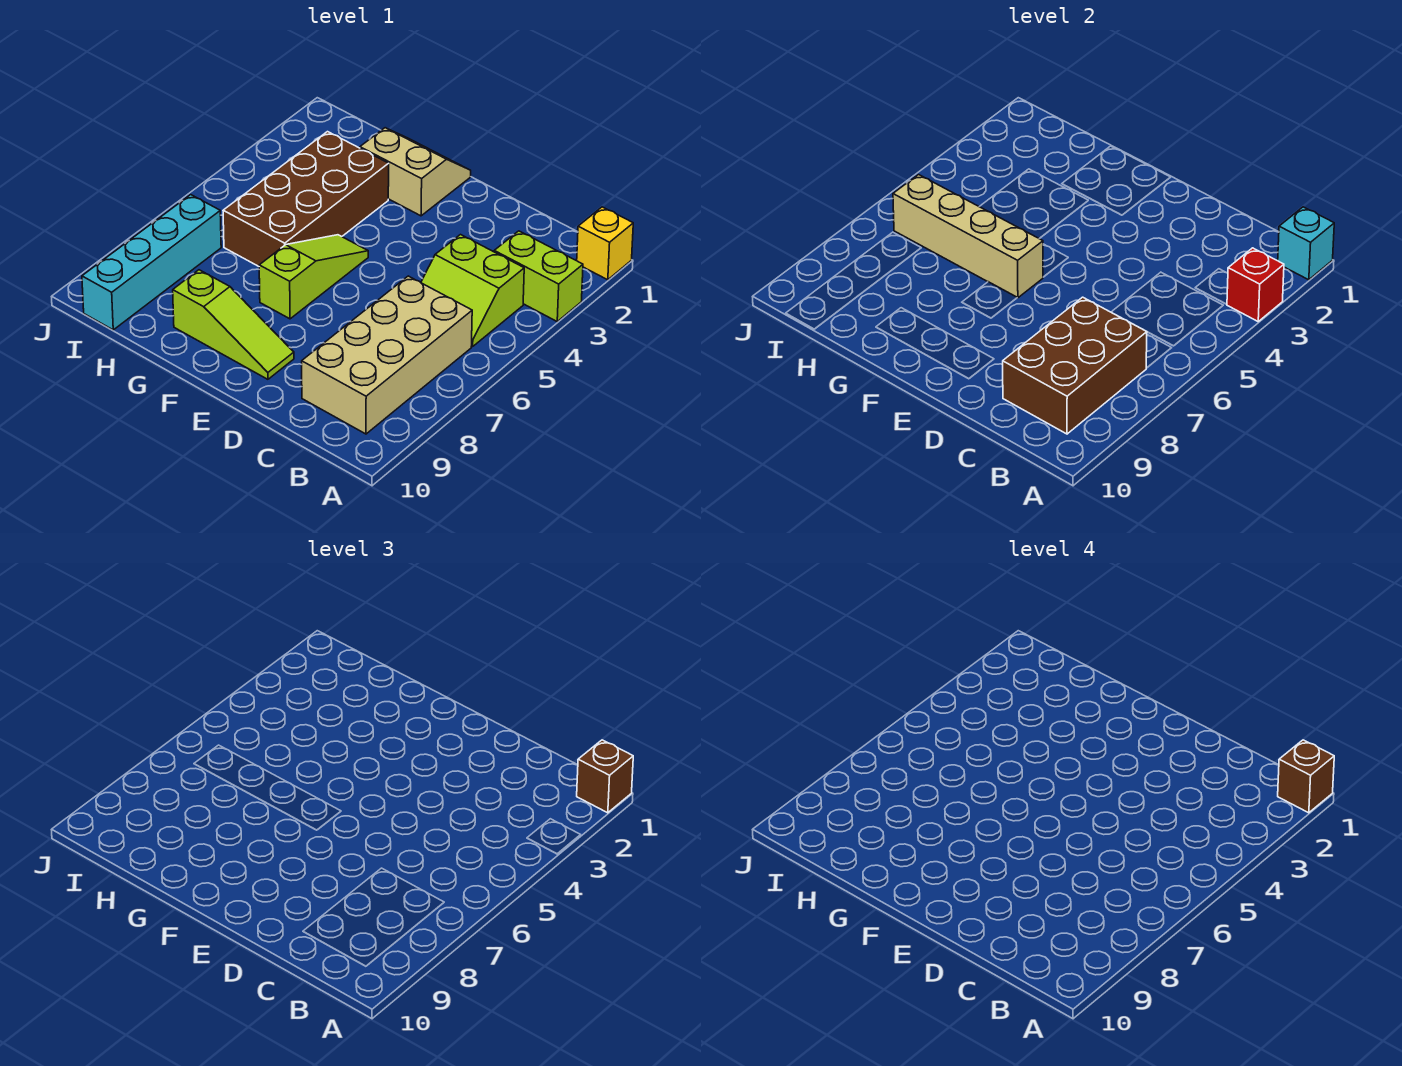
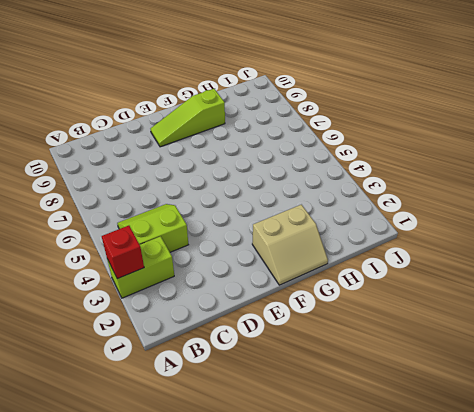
none -> yellow brick A1 level 1
none -> tan brick B6:C9 level 1
none -> lime slope F5:F7 level 1 top 7

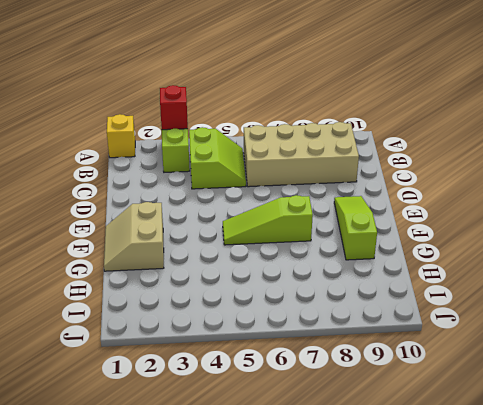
none -> brown brick G3:H6 level 1
none -> cyan brick I7:I10 level 1
none -> cyan brick A1 level 2

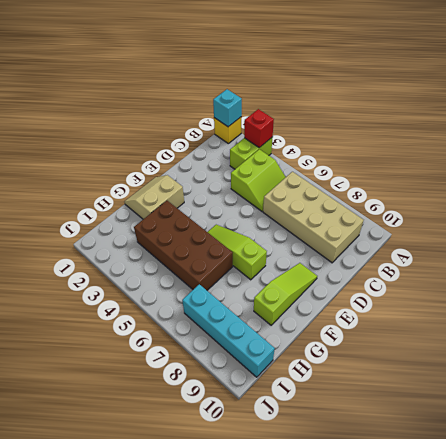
none -> brown brick B7:C9 level 2
none -> tan brick F6:I6 level 2
none -> brown brick A1 level 3

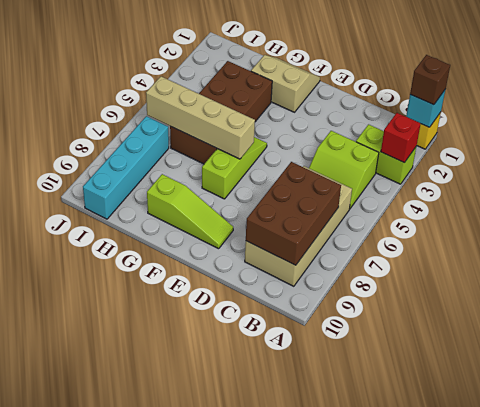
none -> brown brick A1 level 4

